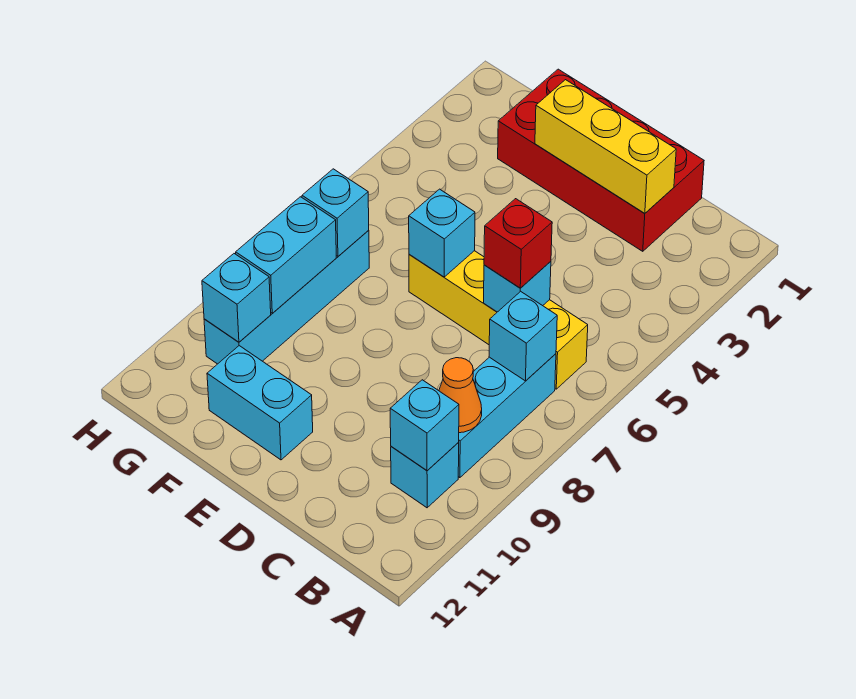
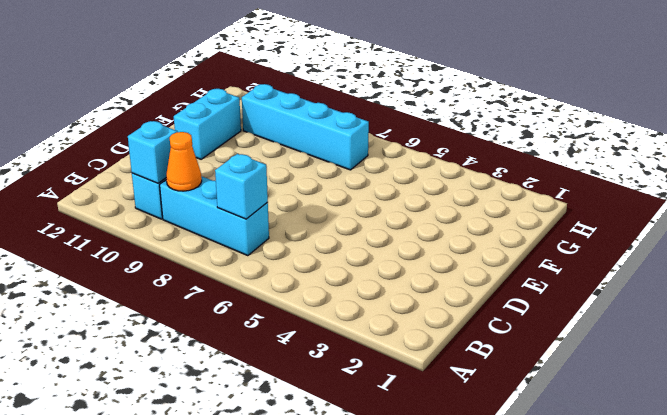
none -> yellow brick B6:E6 level 1
none -> red brick C1:F2 level 1
none -> yellow brick C2:E2 level 2

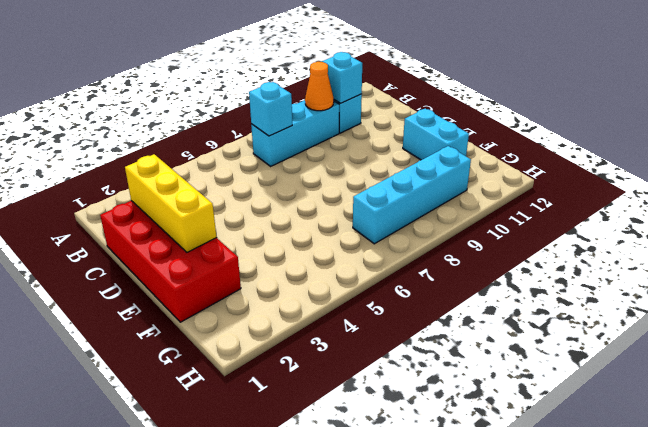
none -> yellow brick B6:E6 level 1
none -> cyan brick C6 level 2
none -> cyan brick E6 level 2

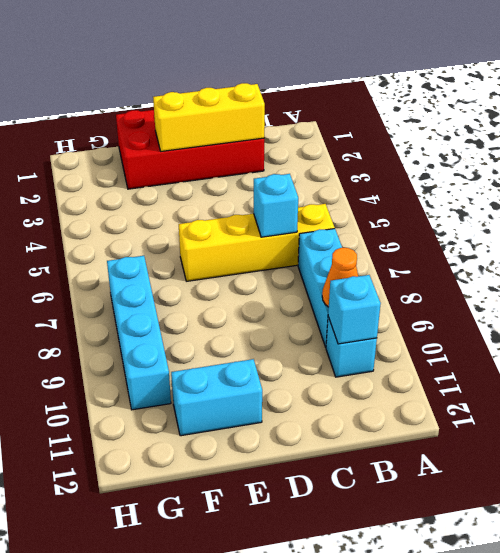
none -> cyan brick B7 level 2
none -> cyan brick E6 level 2
none -> cyan brick G7 level 2

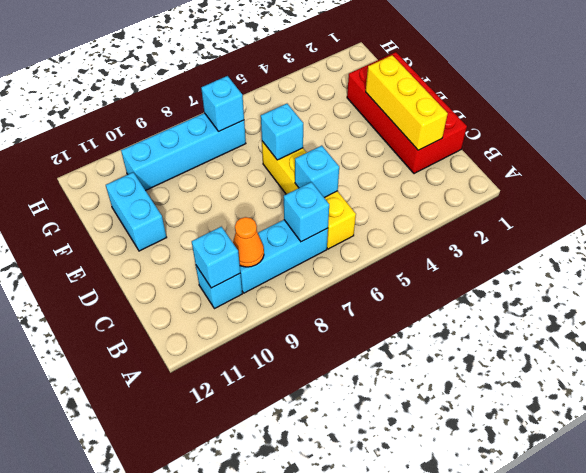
none -> cyan brick G8:G9 level 2
none -> cyan brick G10 level 2
none -> red brick C6 level 3

